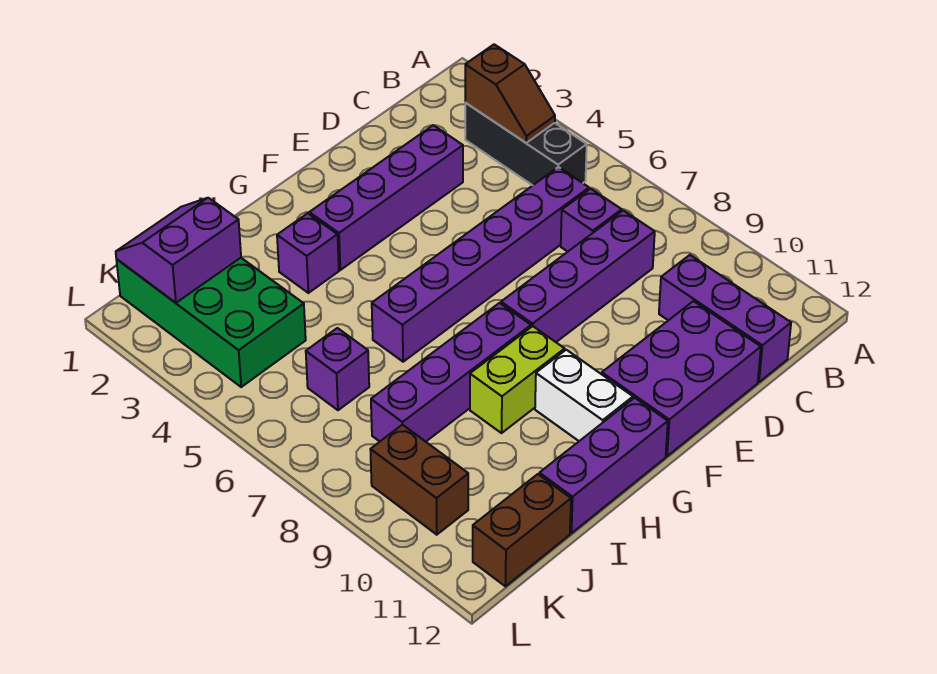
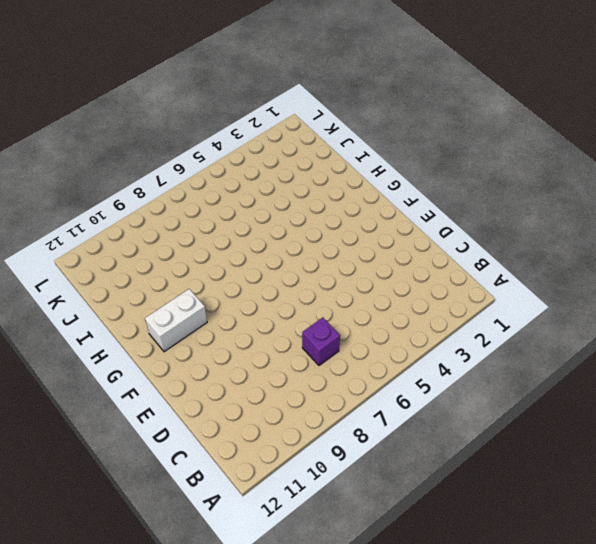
none -> black brick B3:B5 level 1
none -> purple brick C6:H6 level 1
none -> purple brick C8:F8 level 1

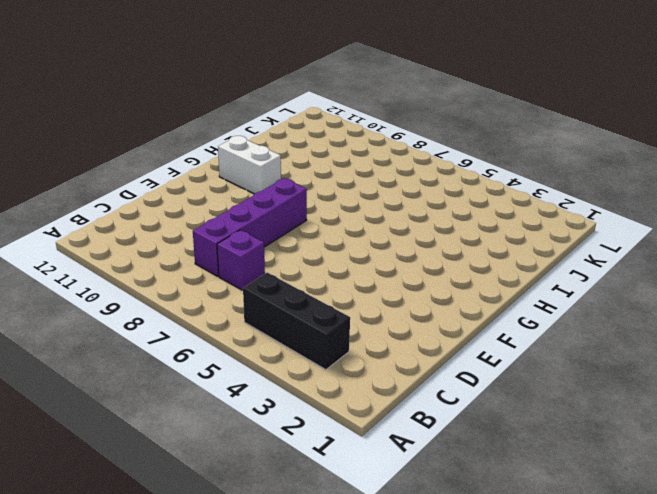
none -> purple brick C6:H6 level 1
none -> purple brick C10:C12 level 1
none -> purple brick D3:G3 level 1

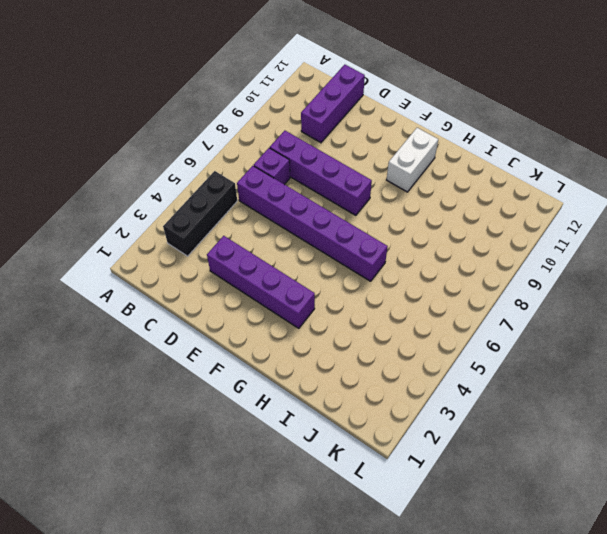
none -> purple brick D11:F12 level 1
none -> purple brick G8:J8 level 1
none -> lime brick G9:H9 level 1

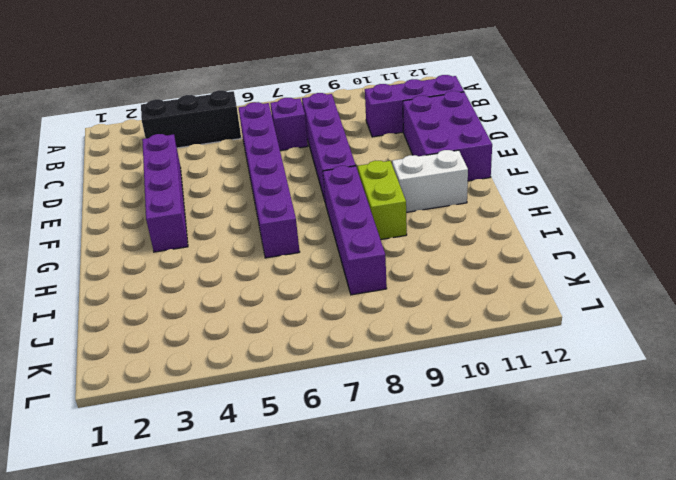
none -> purple brick G12:I12 level 1
none -> purple brick H3 level 1
none -> green brick J1:K4 level 1

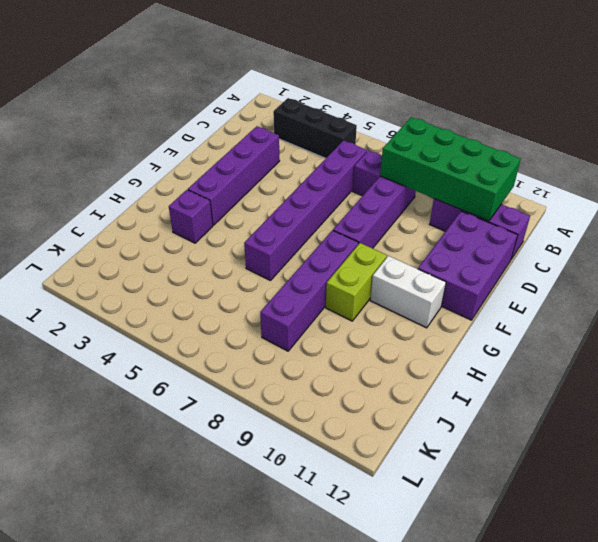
green brick B8:C11 level 2 -> green brick J1:K4 level 1
none -> purple brick G12:I12 level 1
none -> purple brick J6 level 1
none -> brown brick J12:K12 level 1

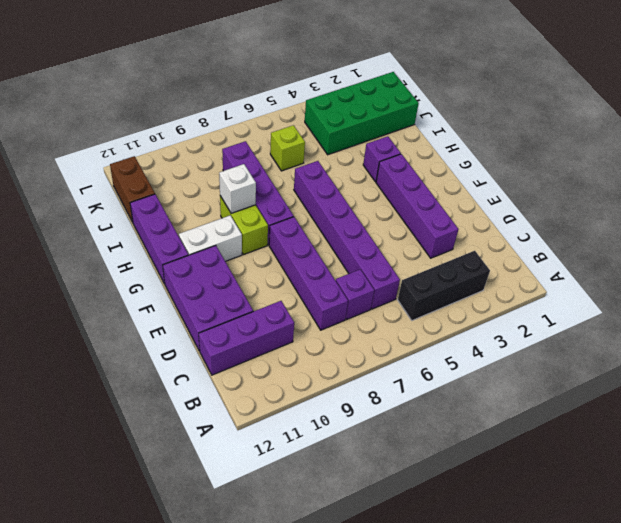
white brick H9 level 2 -> none
lime brick J6 level 1 -> purple brick J6 level 1
none -> brown brick K9:K10 level 1
none -> brown slope B3:B4 level 2 top 3
none -> purple slope J1:K2 level 2 top 2

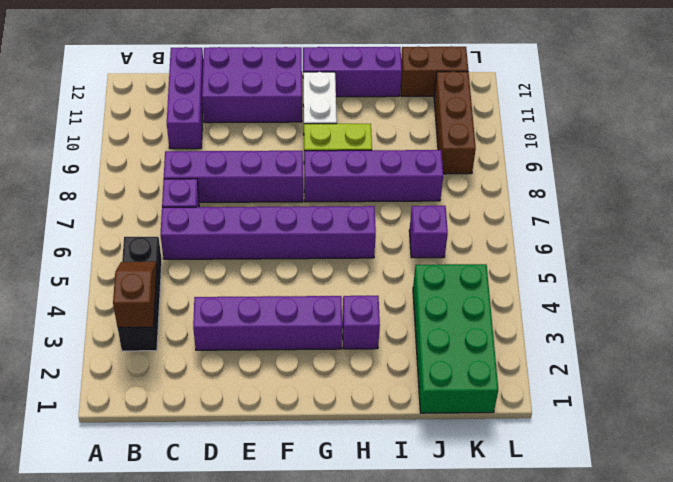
brown brick K9:K11 level 1 -> brown brick K9:K10 level 1
none -> purple slope J1:K2 level 2 top 2

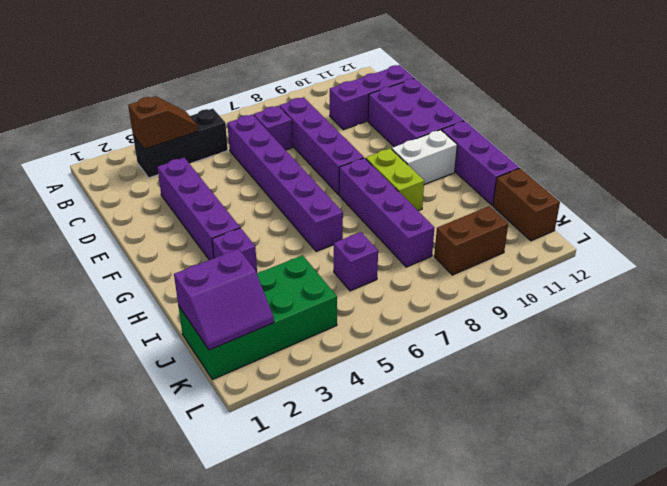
purple slope J1:K2 level 2 top J -> purple slope J1:K2 level 2 top 2

